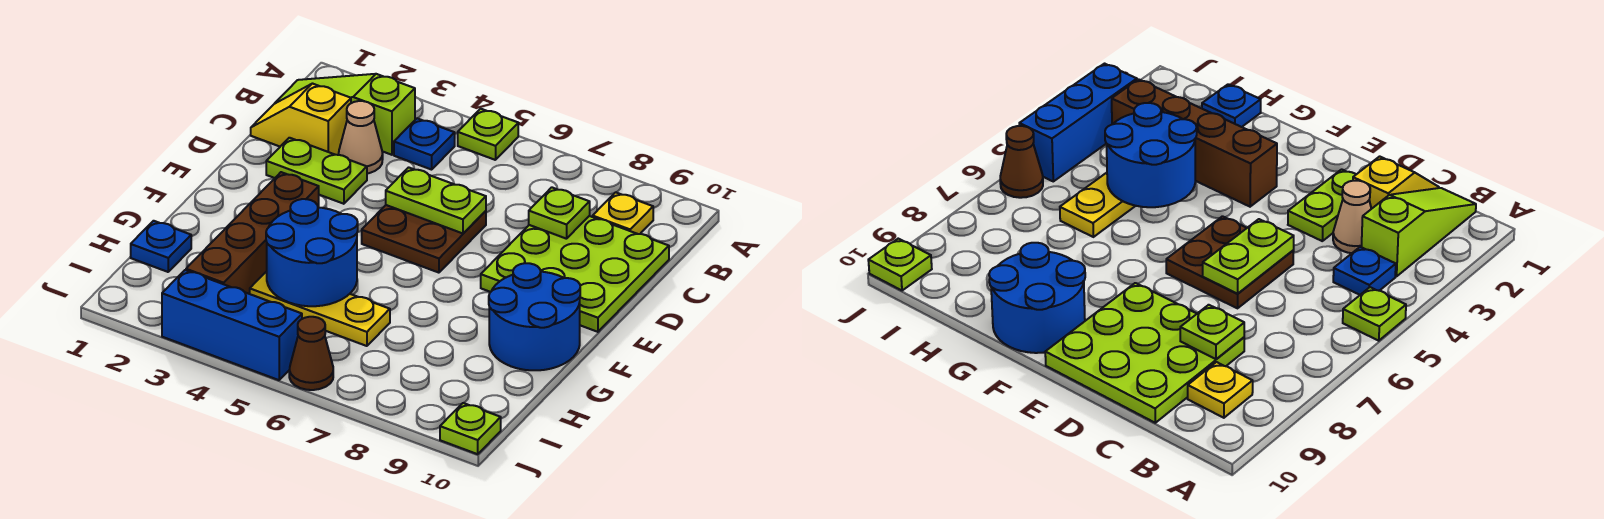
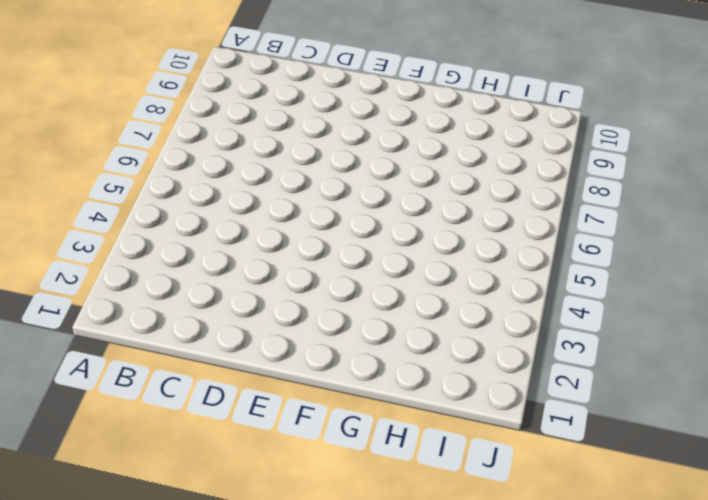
none -> lime plate A5 level 1
none -> lime slope B1:B3 level 1 top 3
none -> blue plate B4 level 1

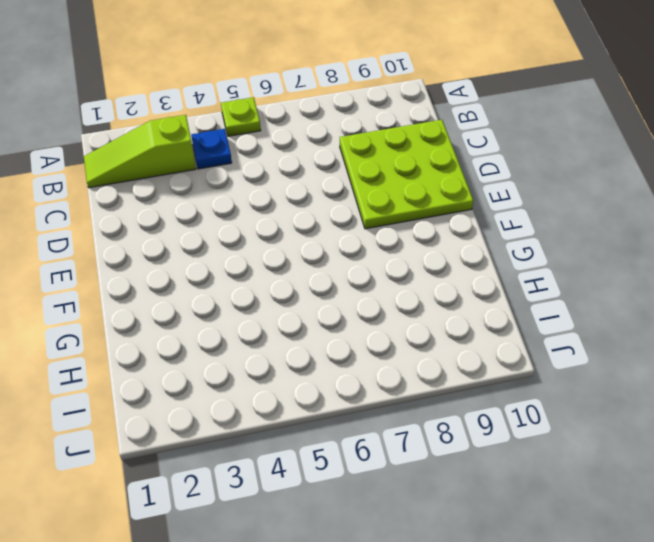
none -> yellow plate B9 level 1
none -> yellow slope C1:C2 level 1 top 2
none -> tan cone C3 level 1

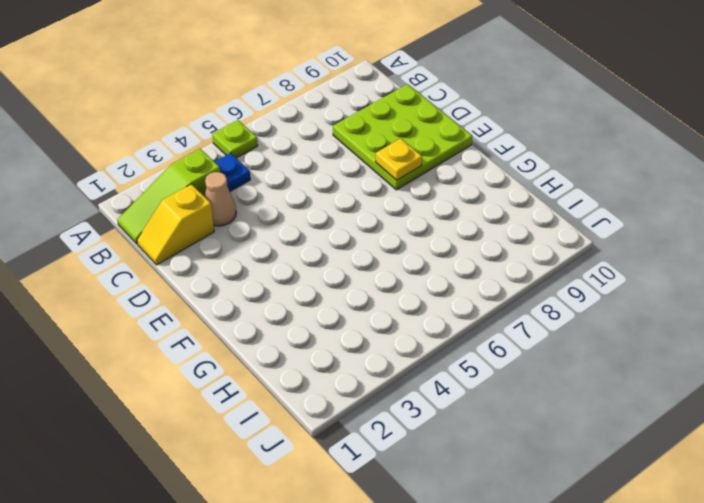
yellow plate E8 level 2 -> yellow plate B9 level 1
none -> lime plate D2:D3 level 1
none -> brown plate D5:E6 level 1
none -> brown brick F3:I3 level 1

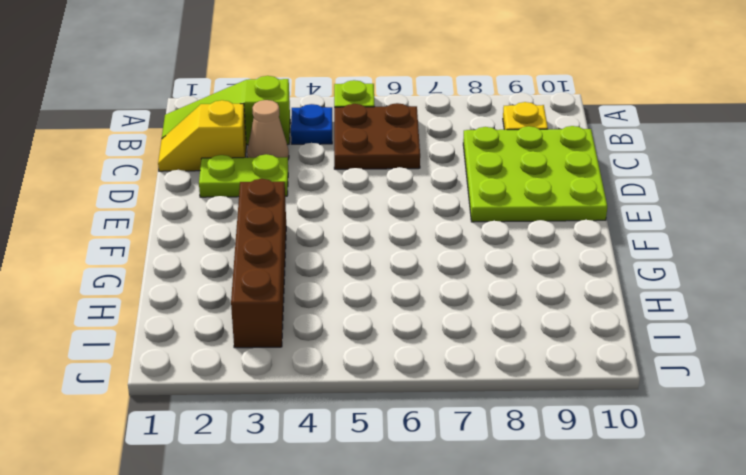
brown plate B5:C6 level 1 -> brown plate D5:E6 level 1
none -> blue round brick F9:G10 level 1
none -> blue plate H1 level 1
none -> yellow plate H4:H6 level 1

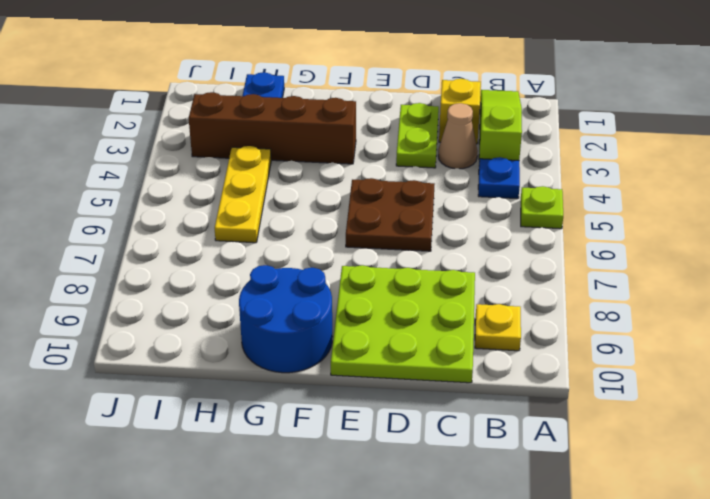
none -> blue brick J3:J5 level 1
none -> brown cone J6 level 1
none -> lime plate J10 level 1

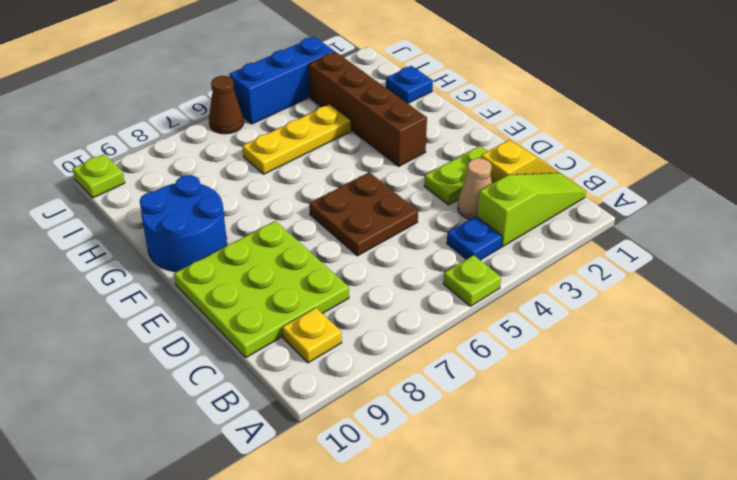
none -> lime plate C8 level 2
none -> lime plate D5:D6 level 2
none -> blue round brick G4:H5 level 2

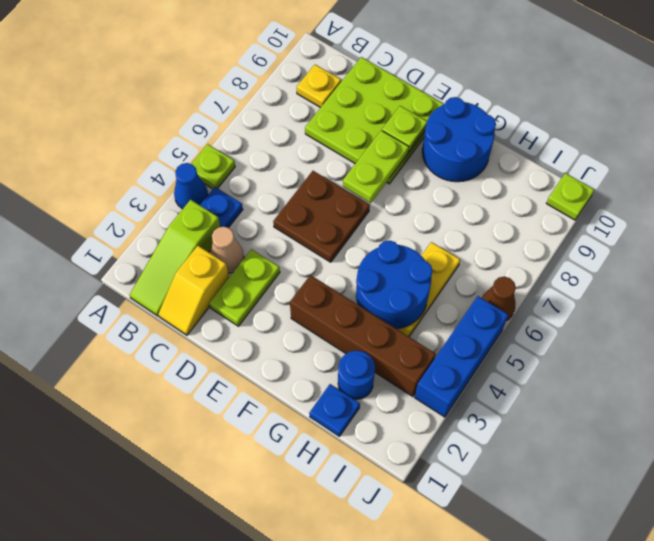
blue cone A4 level 1 -> none
lime plate E7:E8 level 2 -> lime plate D5:D6 level 2
lime plate E9 level 2 -> lime plate C8 level 2
blue round brick H2 level 1 -> none

